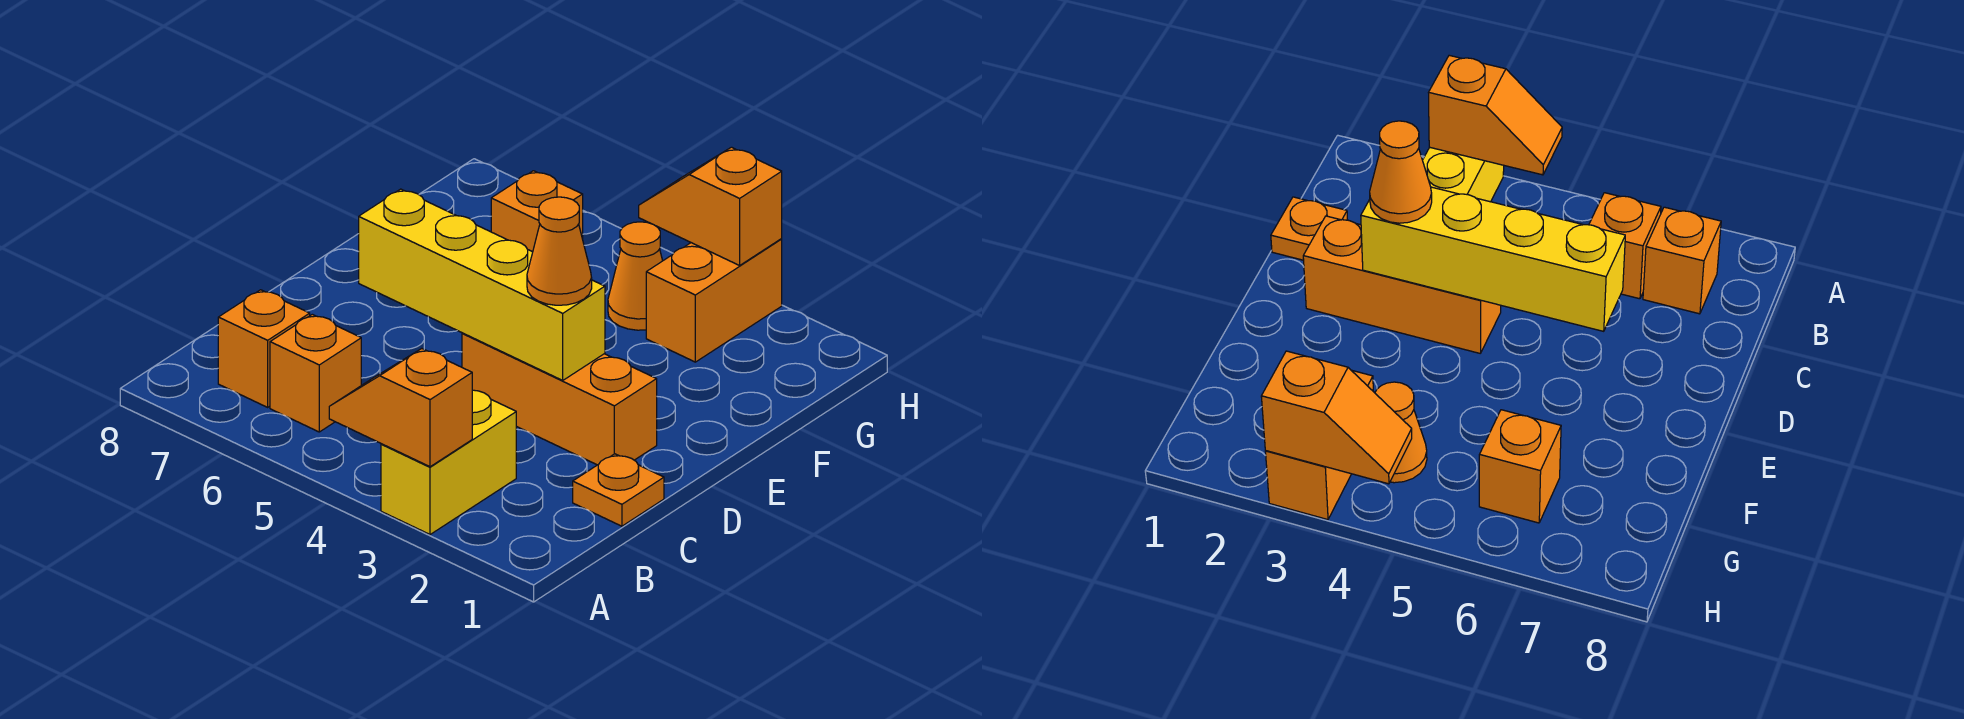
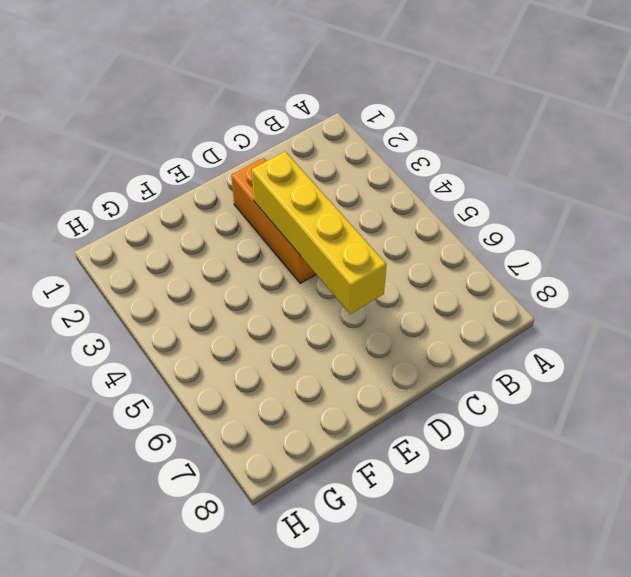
none -> yellow brick A3:B3 level 1
none -> orange brick B6 level 1
none -> orange brick B7 level 1

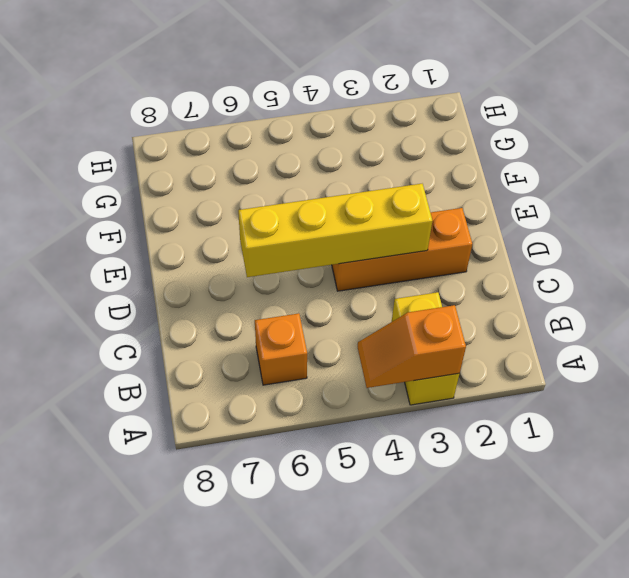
none -> orange brick B7 level 1
none -> orange plate C1 level 1
none -> orange brick G3:H3 level 1

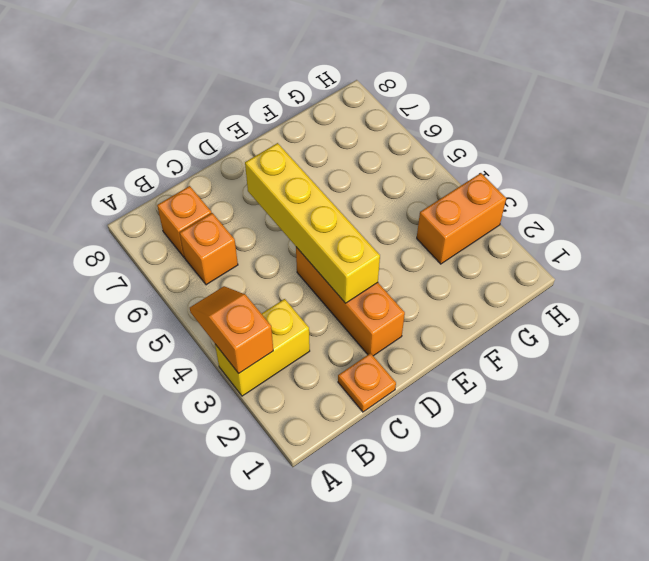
none -> orange cone G4 level 1
none -> orange brick G6 level 1
none -> orange slope H3:H4 level 2 top 3

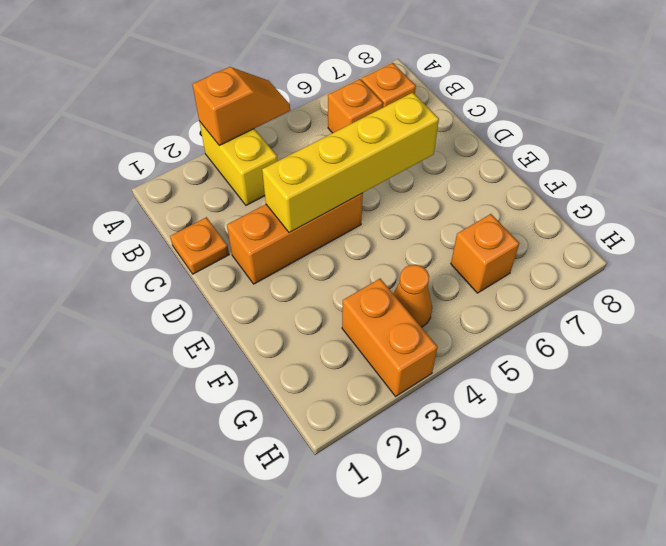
none -> orange slope H3:H4 level 2 top 3
none -> orange cone D3 level 3

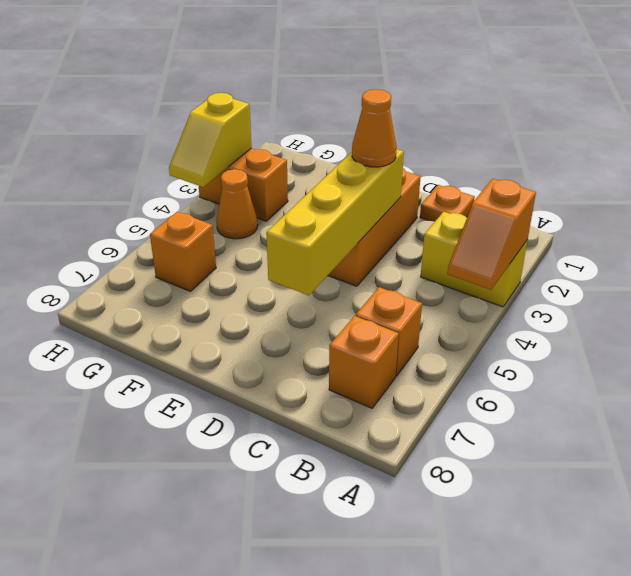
yellow slope H3:H4 level 2 top 3 -> orange slope H3:H4 level 2 top 3

